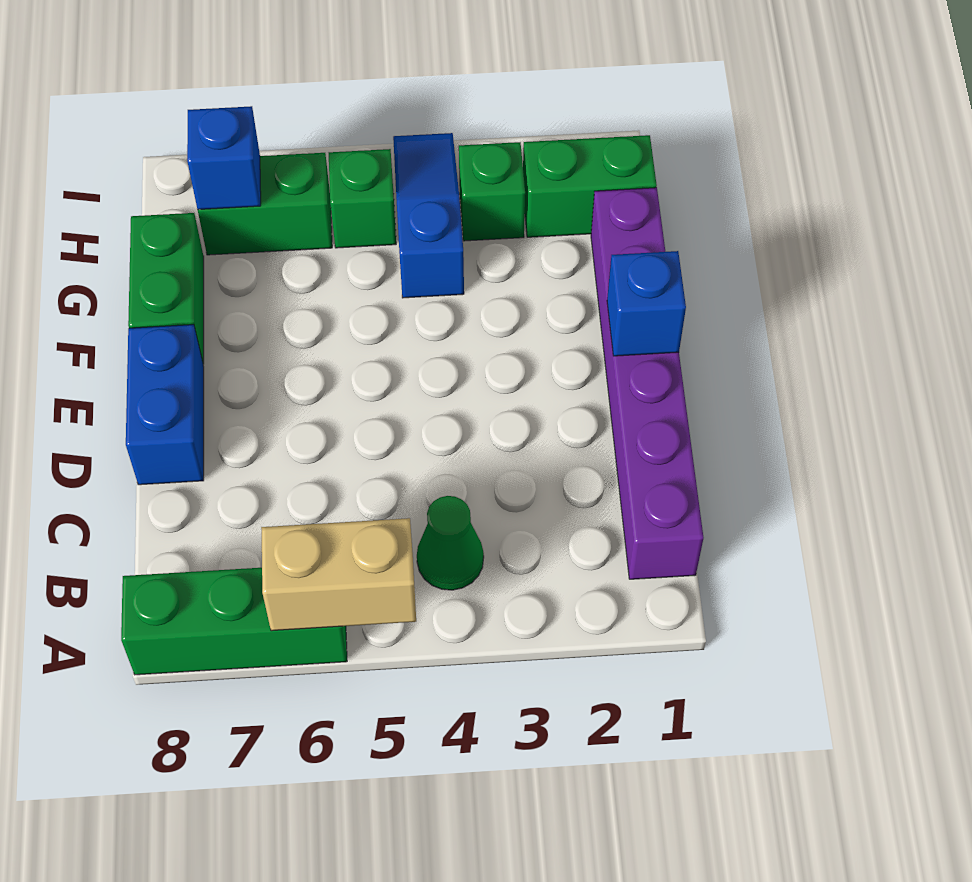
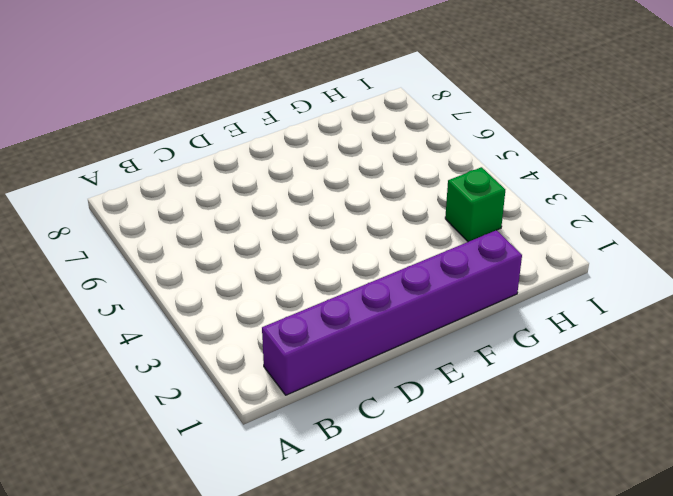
none -> green brick A6:A8 level 1
none -> green cone B4 level 1
none -> blue brick D8:E8 level 1

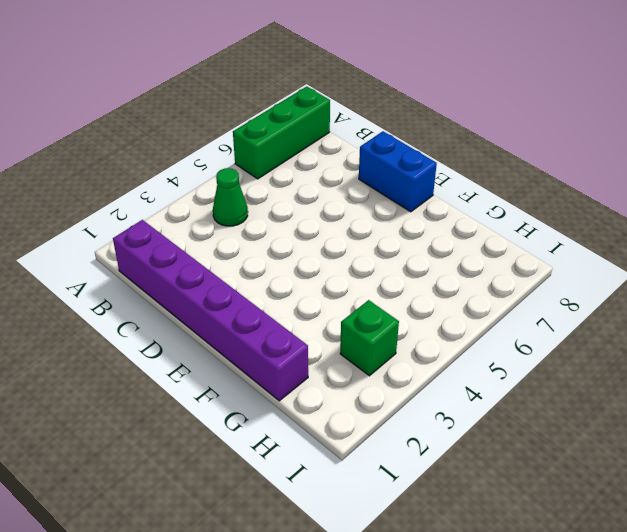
none -> green brick F8:G8 level 1
none -> blue slope G4:I4 level 1 top G
none -> green brick H1:H2 level 1

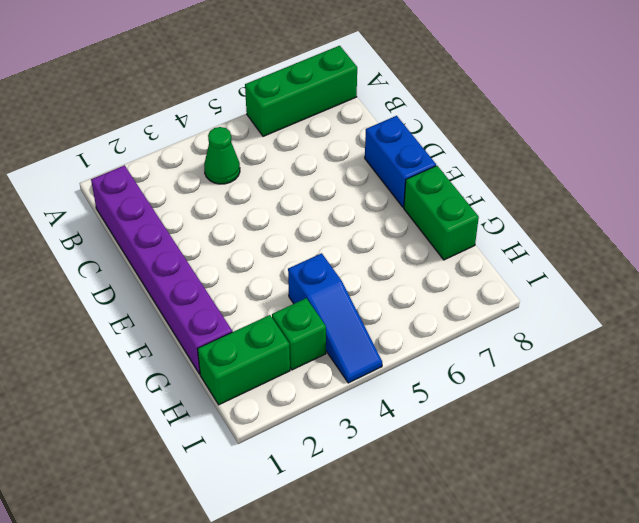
none -> green brick H5 level 1
none -> green brick H6:H7 level 1
none -> tan brick A5:A6 level 2

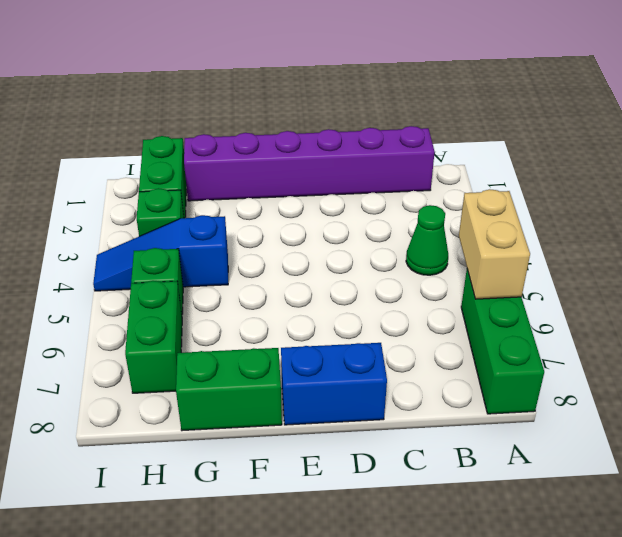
none -> blue brick E1 level 2
none -> blue brick H7 level 2

